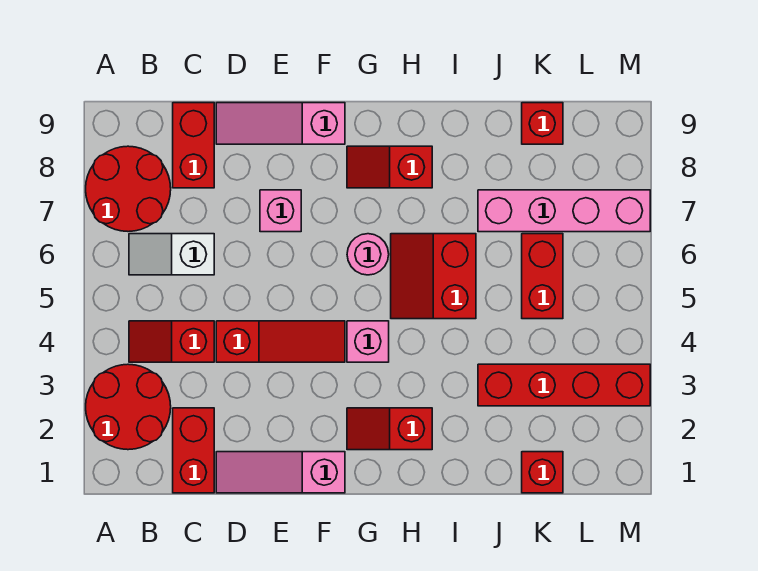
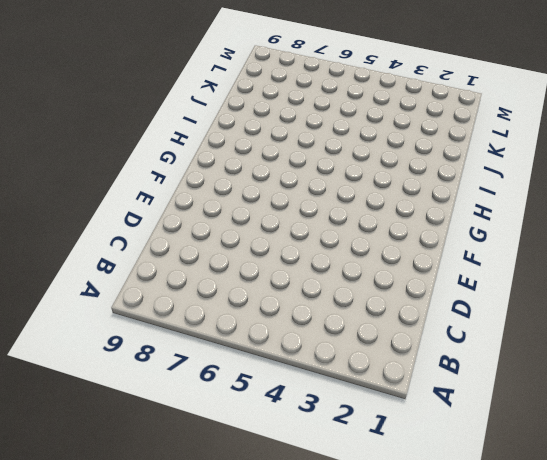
none -> red round brick A2:B3 level 1
none -> red round brick A7:B8 level 1
none -> red slope B4:C4 level 1 top C

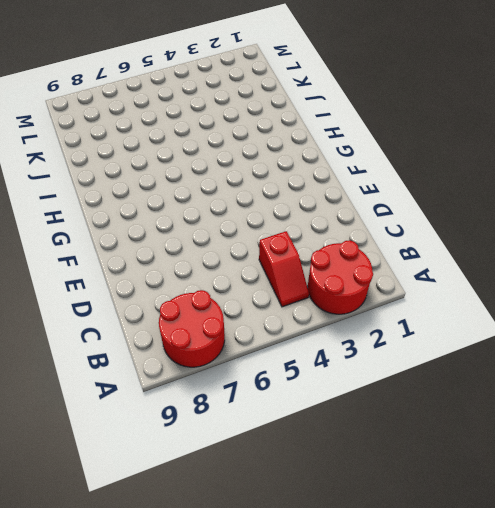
none -> white slope B6:C6 level 1 top C
none -> red brick C1:C2 level 1
none -> red brick C8:C9 level 1

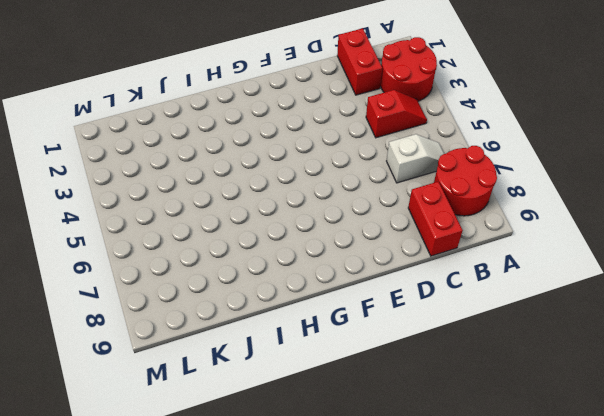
none -> pink slope D1:F1 level 1 top F
none -> red slope D4:F4 level 1 top D
none -> pink slope D9:F9 level 1 top F

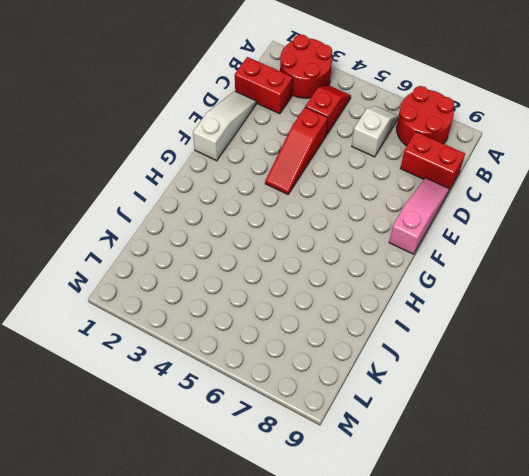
white slope D1:F1 level 1 top F -> pink slope D1:F1 level 1 top F
none -> pink brick E7 level 1
none -> red slope G2:H2 level 1 top H
none -> pink brick G4 level 1

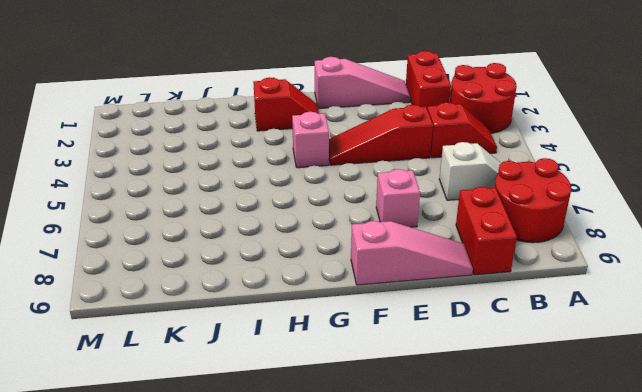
none -> pink round brick G6 level 1
none -> red slope G8:H8 level 1 top H
none -> red slope H5:I6 level 1 top I

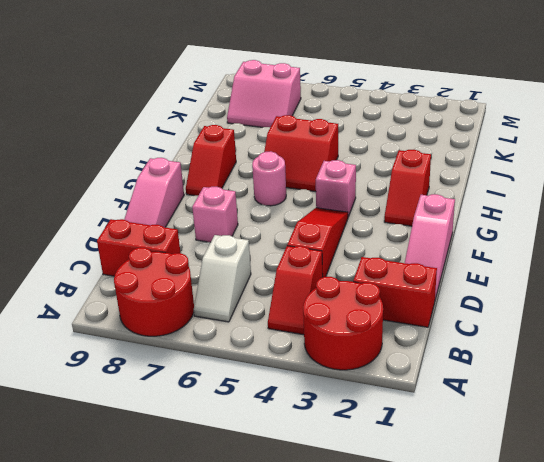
pink slope K7:L8 level 1 top L -> pink brick J7:M7 level 1
none -> red brick J3:M3 level 1
none -> red brick K1 level 1
none -> red brick K5:K6 level 1

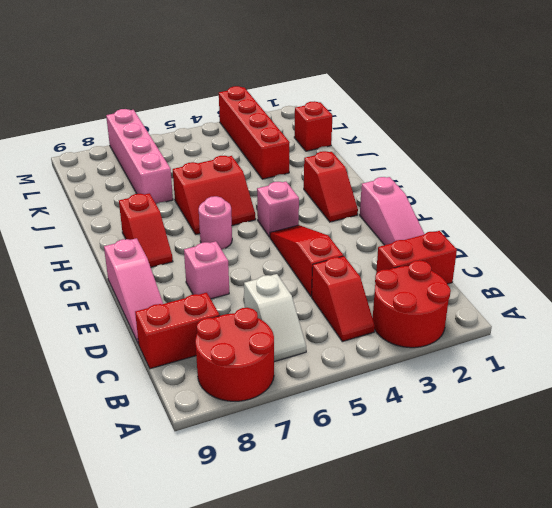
none -> red brick K5:K6 level 1
none -> red brick K9 level 1

